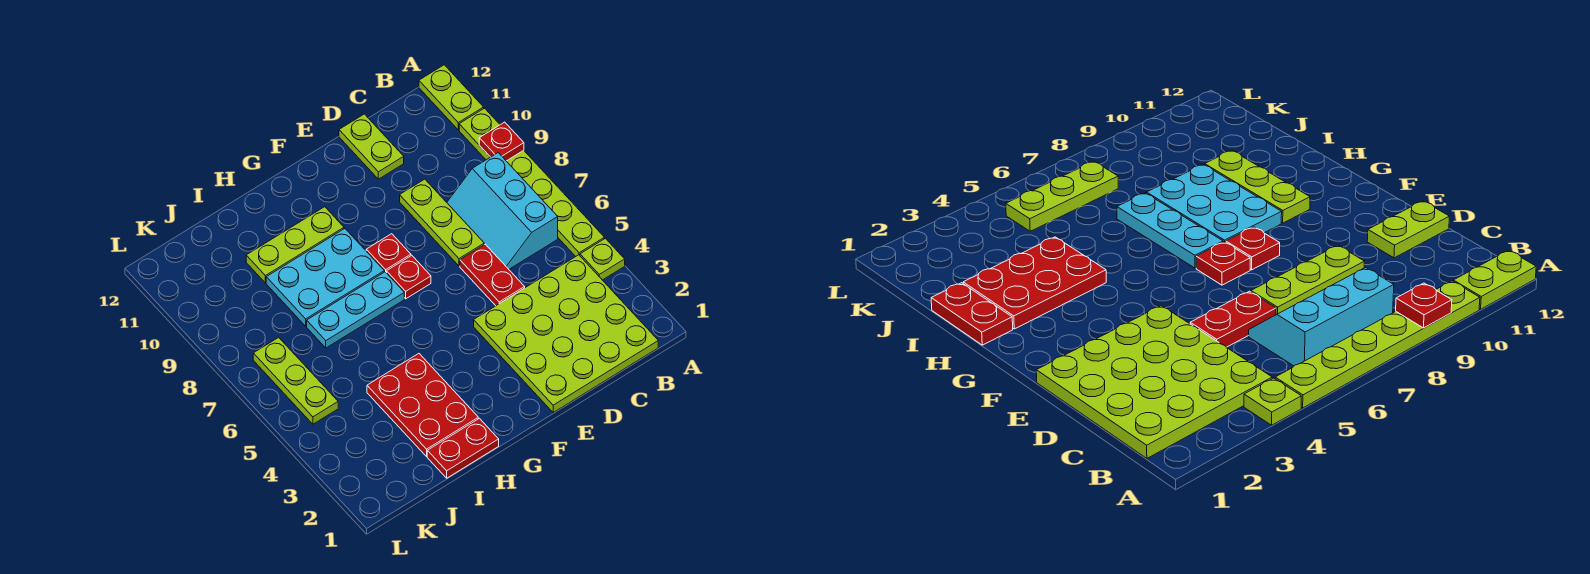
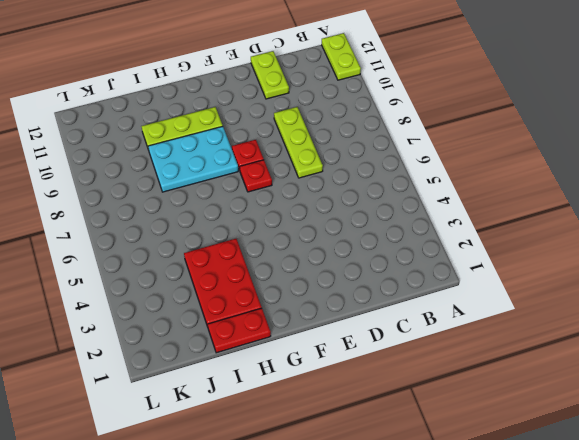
none -> lime plate A4 level 1
none -> lime plate A5:A10 level 1
none -> lime plate B1:E4 level 1

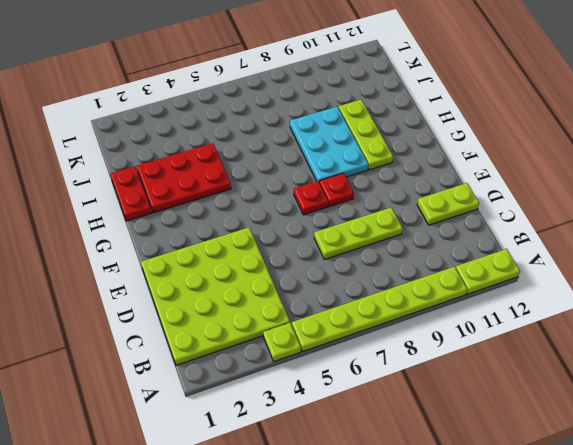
none -> cyan slope B6:C8 level 1 top B
none -> red plate D5:D6 level 1
none -> cyan plate G7:I7 level 1

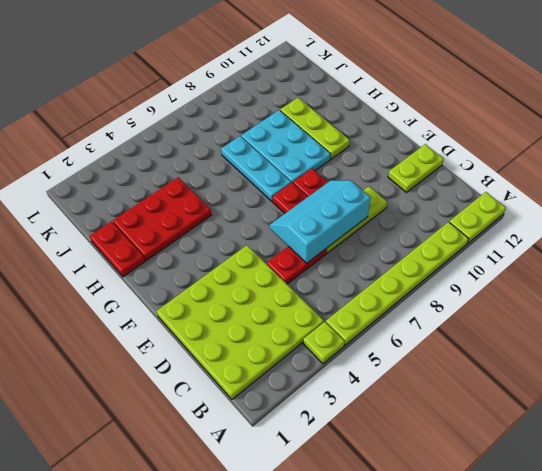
cyan slope D6:E8 level 2 top D -> cyan slope B6:C8 level 1 top B
none -> lime plate K5:K7 level 1
none -> red plate A9 level 2

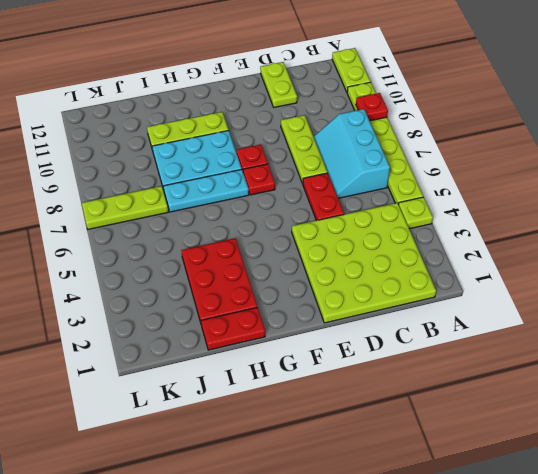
lime plate J7:L7 level 1 -> lime plate K5:K7 level 1

